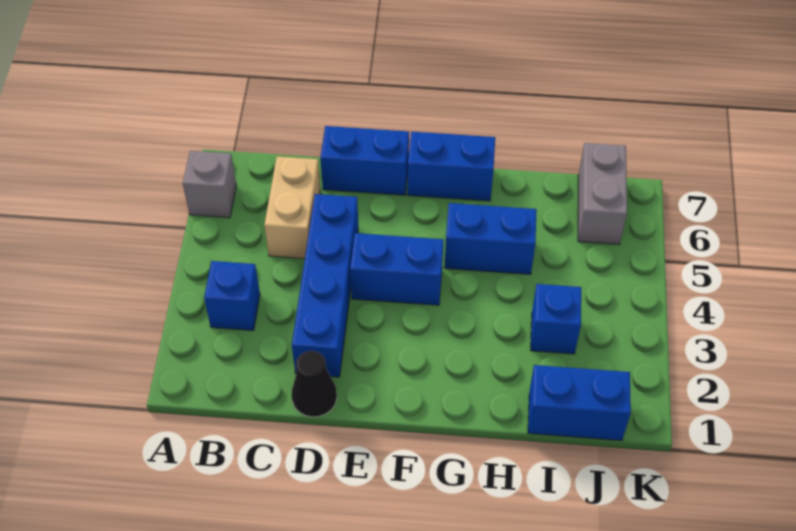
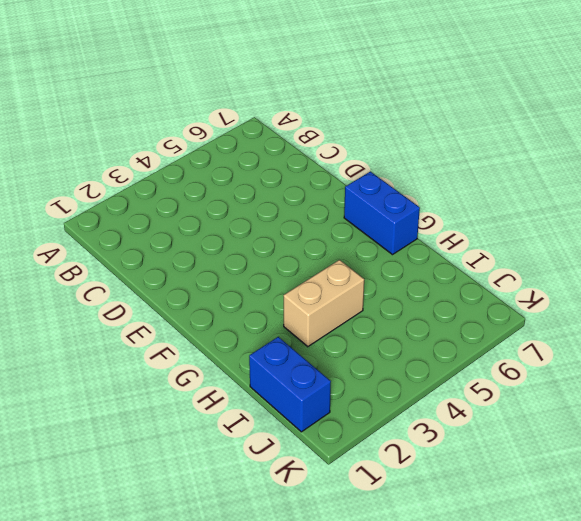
tan brick H3:H4 level 1 -> tan brick C5:C6 level 1
none -> grey brick A6 level 1
none -> blue brick B3 level 1
none -> black cone D1 level 1

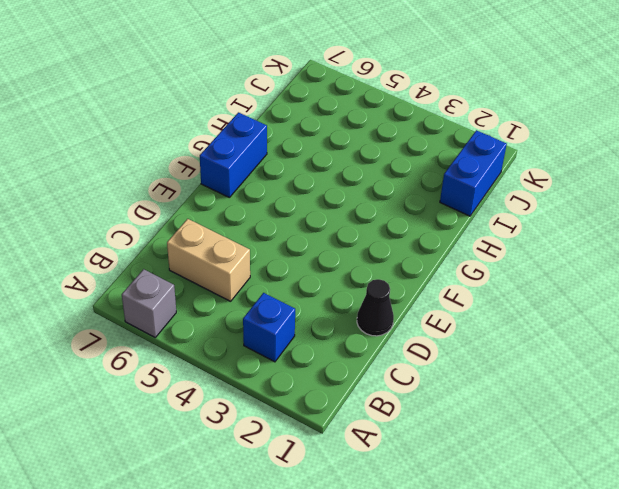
none -> blue brick D2:D5 level 1
none -> blue brick D7:E7 level 1
none -> blue brick E4:F4 level 1

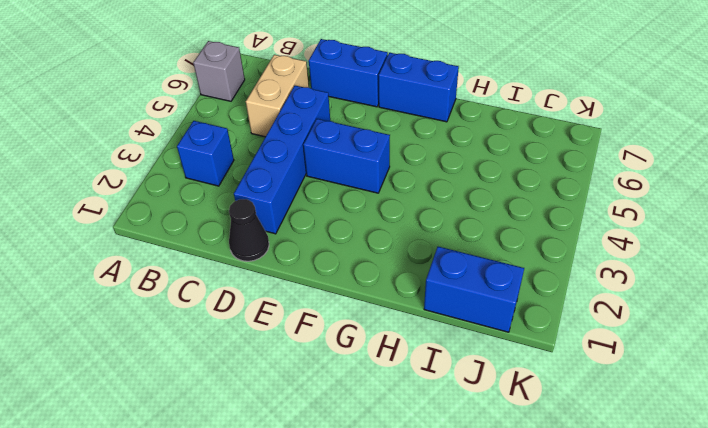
none -> blue brick G5:H5 level 1
none -> blue brick I3 level 1
none -> grey brick J6:J7 level 1

